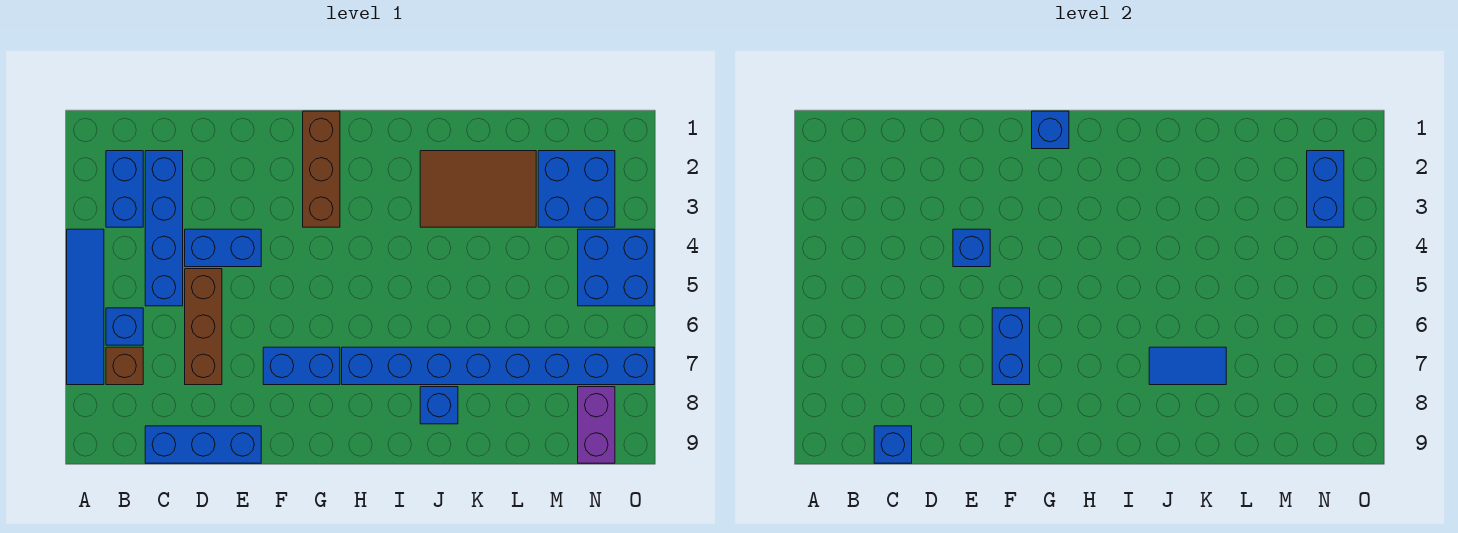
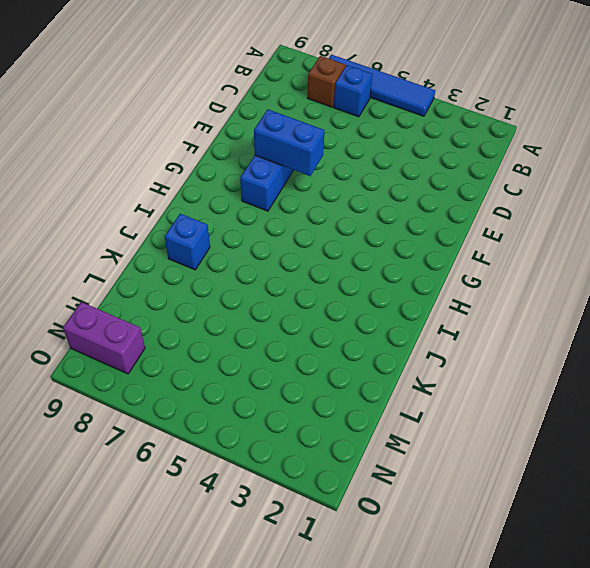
none -> blue brick B2:B3 level 1
none -> blue brick C2:C5 level 1
none -> blue brick C9:E9 level 1

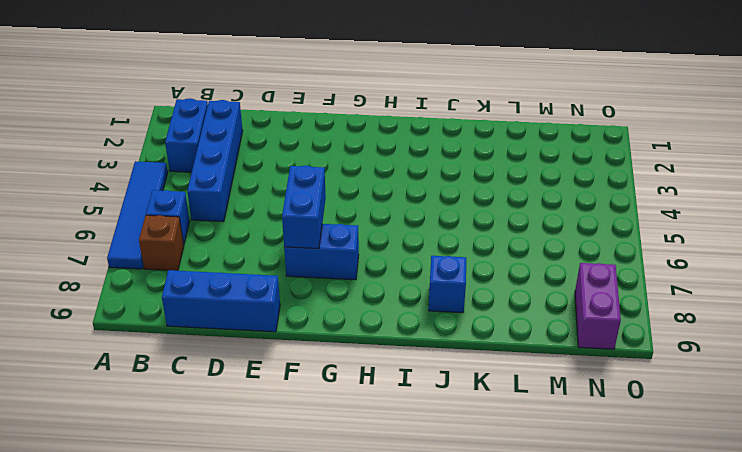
none -> blue brick D4:E4 level 1
none -> brown brick D5:D7 level 1
none -> brown brick G1:G3 level 1

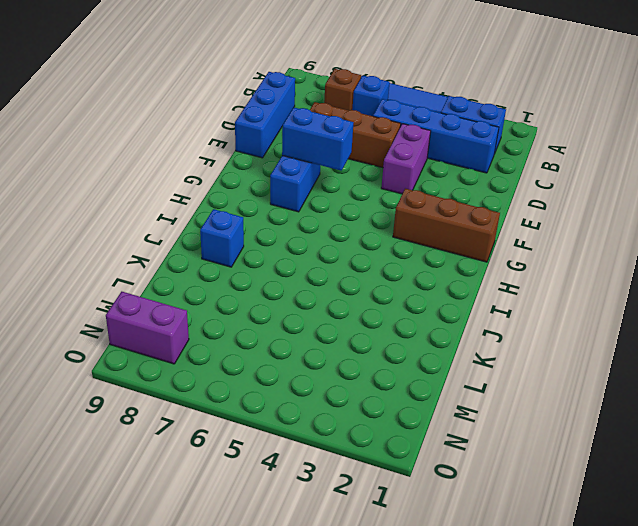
purple brick D4:E4 level 1 -> blue brick D4:E4 level 1
none -> blue brick H7:O7 level 1
none -> brown tile J2:L3 level 1
none -> blue brick M2:N3 level 1

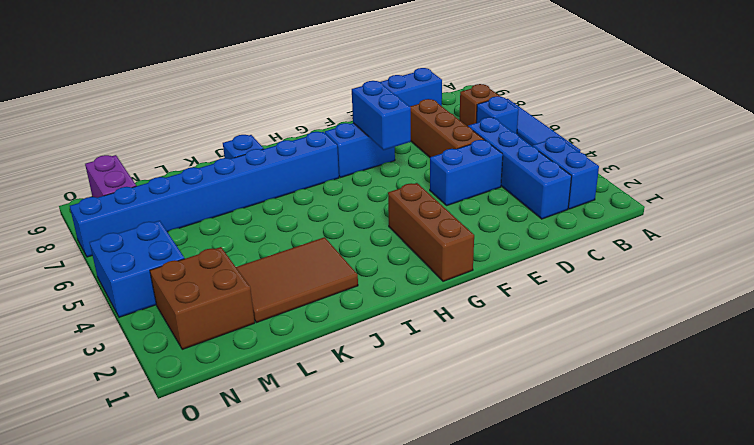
brown brick M2:N3 level 1 -> blue brick M2:N3 level 1
none -> blue brick C9 level 2
none -> blue brick E4 level 2
none -> blue brick G1 level 2

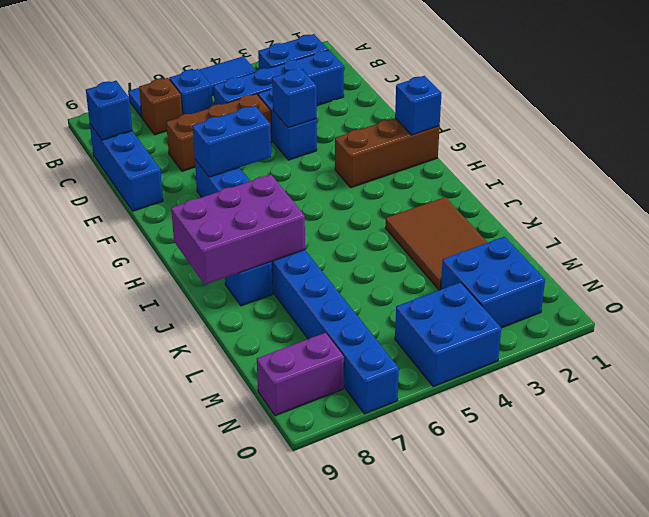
purple brick I7:J9 level 2 -> blue tile J7:K7 level 2
none -> blue brick N2:N3 level 2

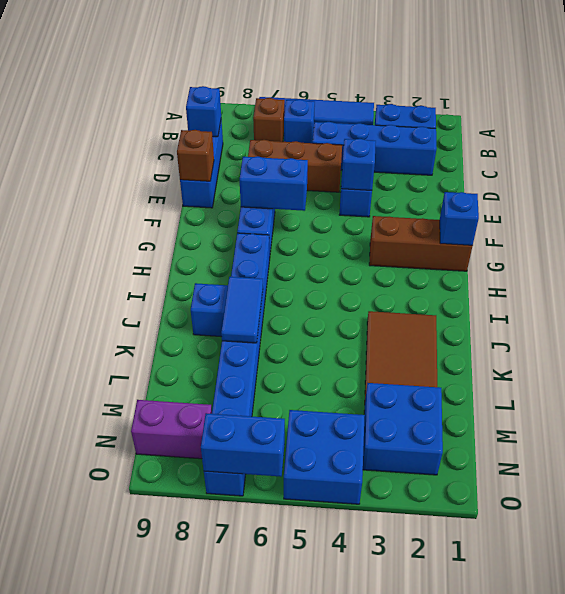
brown brick E9 level 2 -> none
blue brick O6:O7 level 2 -> blue brick N2:N3 level 2

